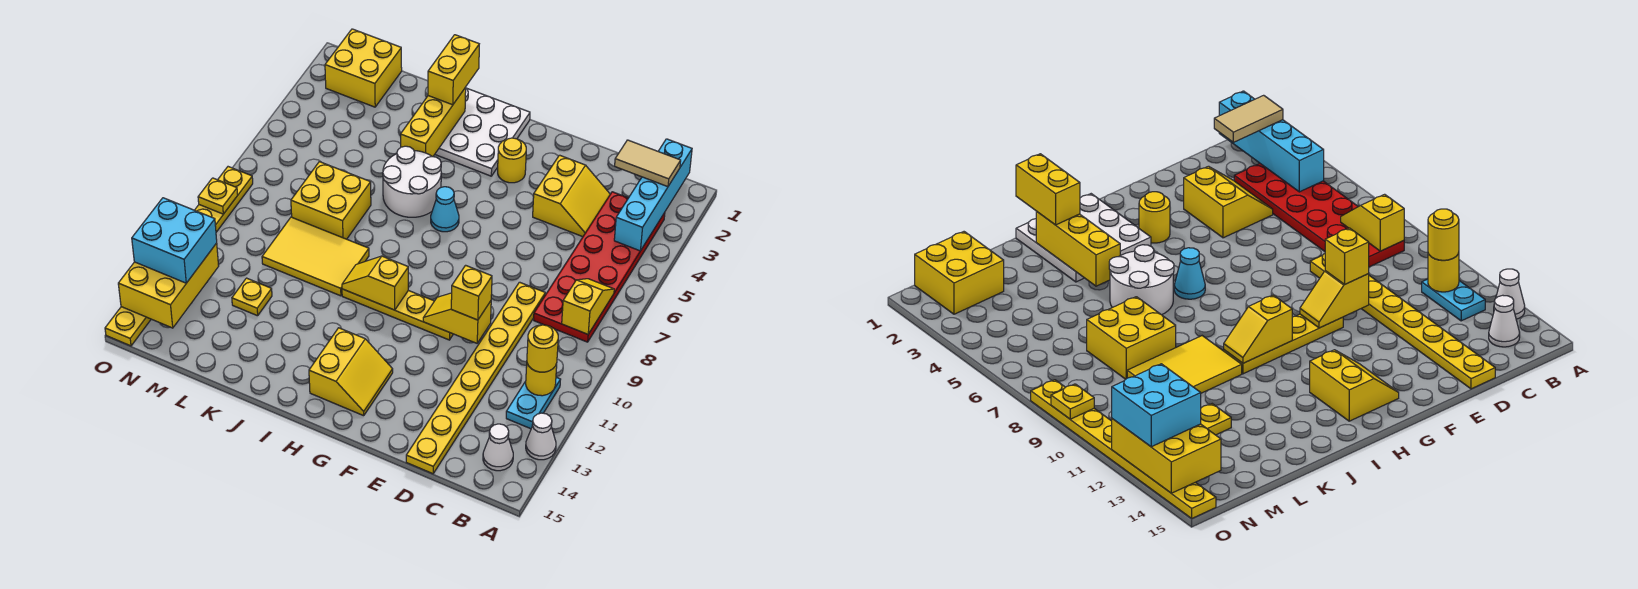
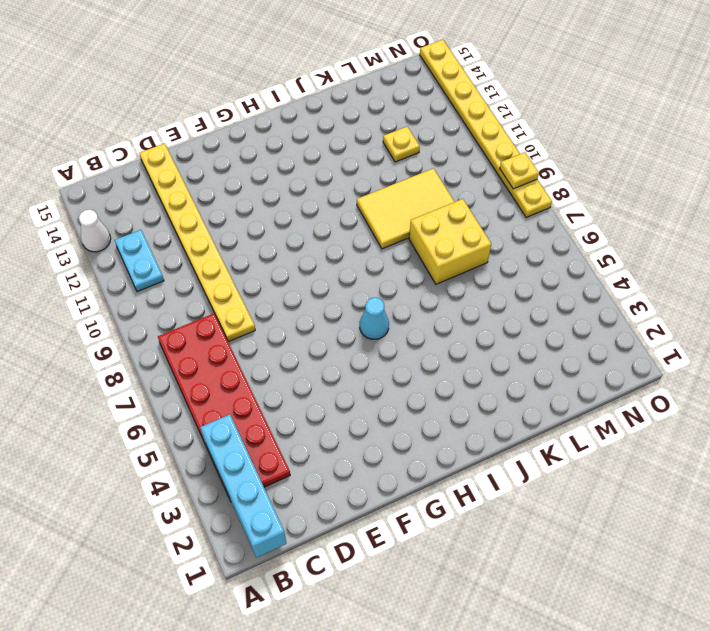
none -> white cone B14 level 1
none -> yellow slope D3:E4 level 1 top E
none -> yellow plate F10:I10 level 1
none -> yellow round brick G3 level 1

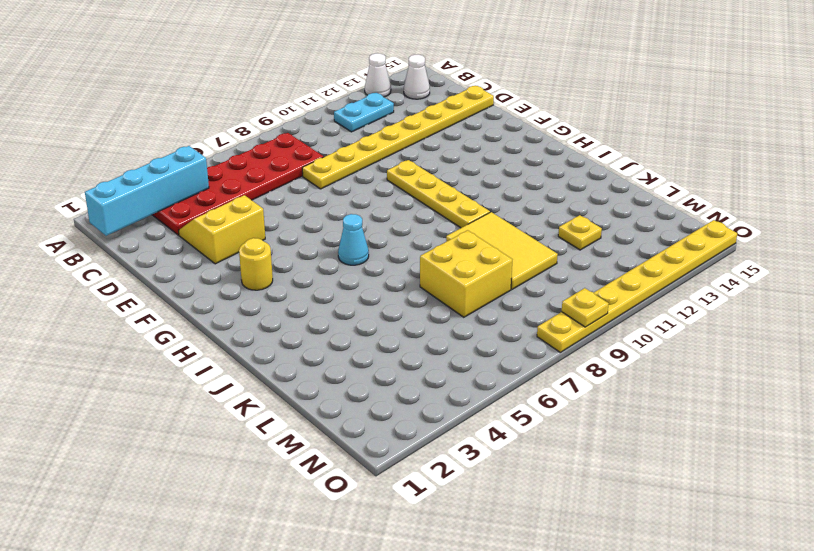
none -> yellow slope G13:H14 level 1 top H
none -> white plate H1:J3 level 1
none -> white round brick I5:J6 level 1
none -> yellow brick M1:N2 level 1

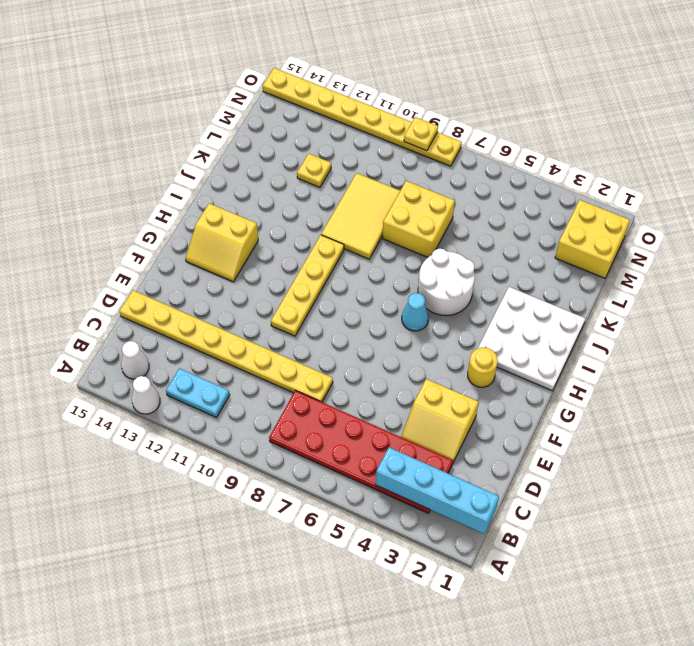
none -> yellow slope B7:B8 level 2 top 8
none -> yellow round brick B11 level 2
none -> yellow slope E10:F10 level 2 top E
none -> yellow slope H10:I10 level 2 top H

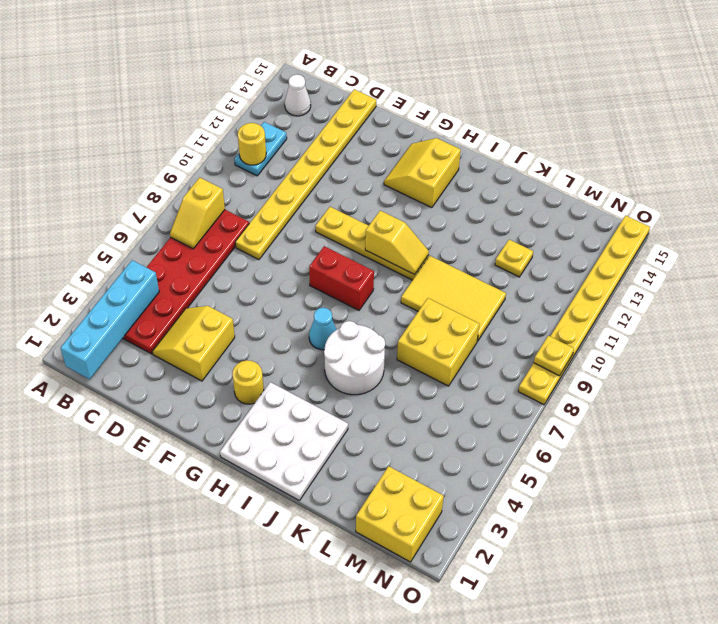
red brick G8:H8 level 1 -> none
none -> white cone A13 level 1
none -> yellow slope E10:F10 level 2 top E
none -> yellow brick J2:J4 level 2
none -> yellow brick N12:O14 level 2

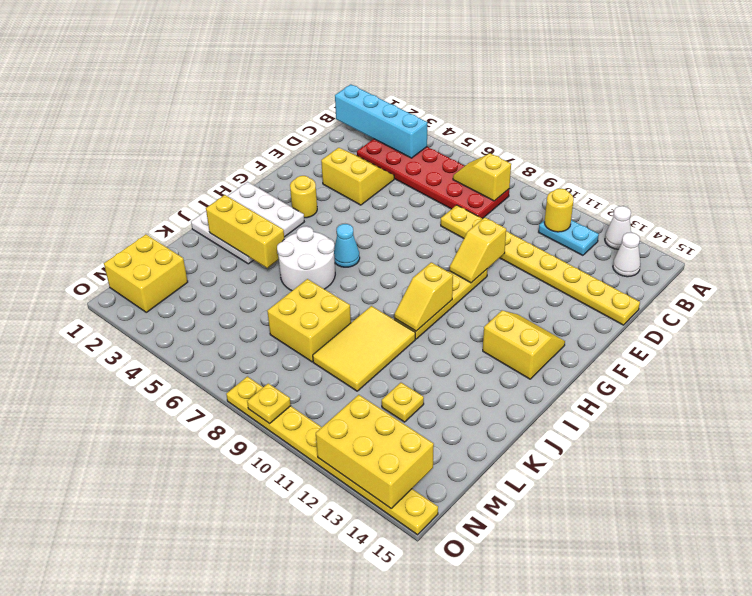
none -> tan tile B2:C2 level 3
none -> yellow round brick B11 level 3
none -> yellow brick E10 level 3
none -> yellow brick J1:J2 level 3

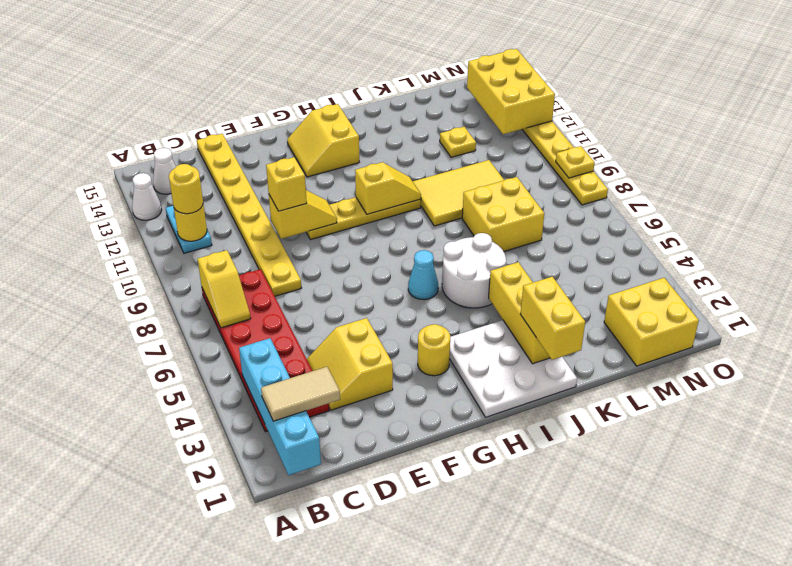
none -> cyan brick N12:O13 level 3

